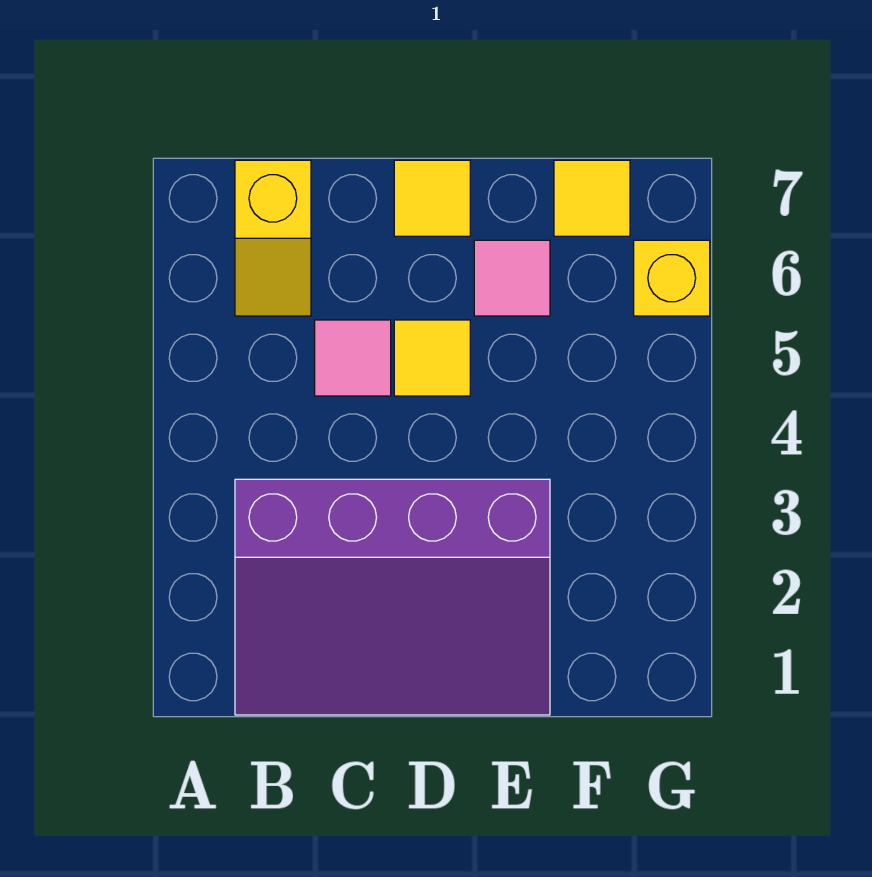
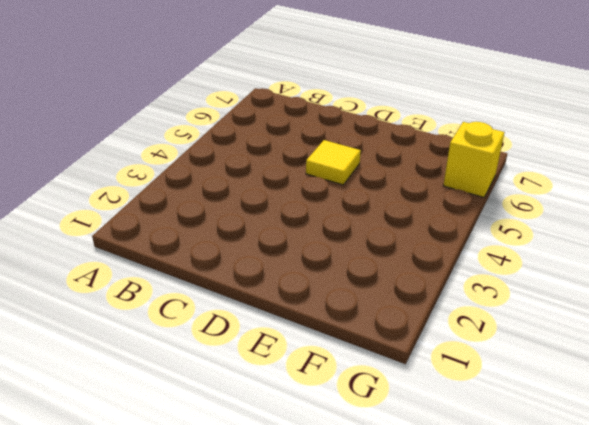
none -> purple slope B1:E3 level 1 top 3
none -> yellow slope B6:B7 level 1 top 7

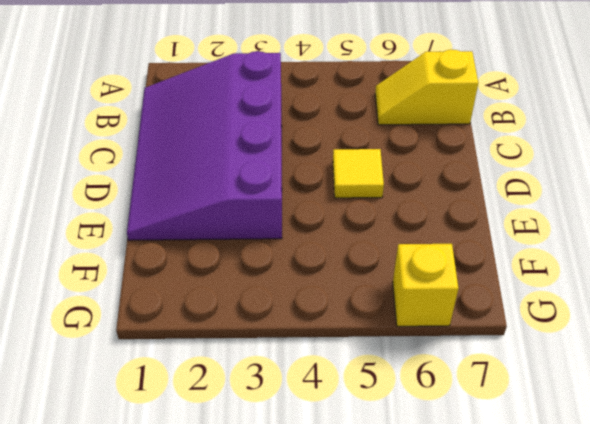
none -> pink tile C5 level 1
none -> yellow tile D7 level 1

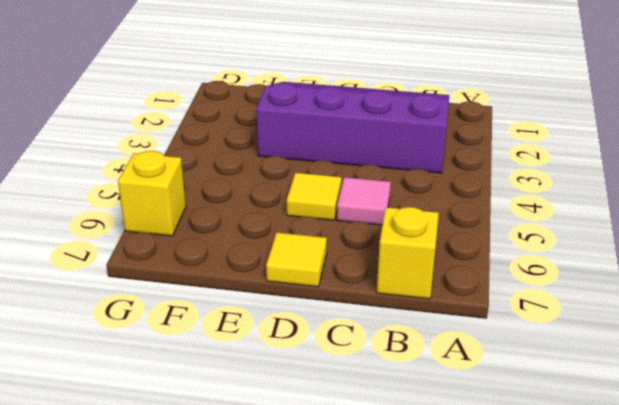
none -> pink tile E6 level 1
none -> yellow tile F7 level 1

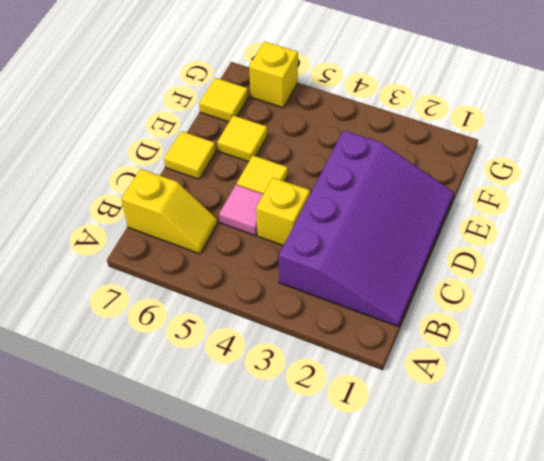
yellow brick C4 level 1 -> none
yellow tile E6 level 1 -> pink tile E6 level 1

